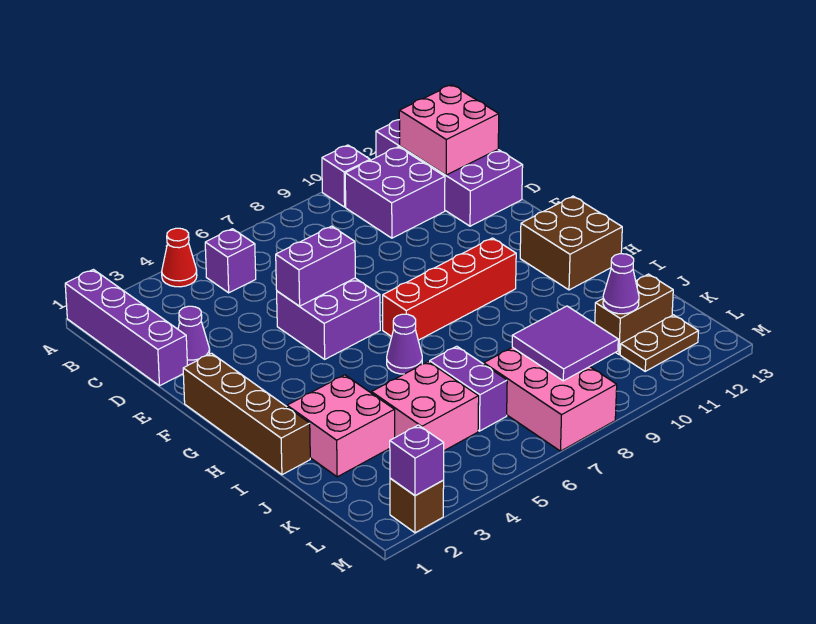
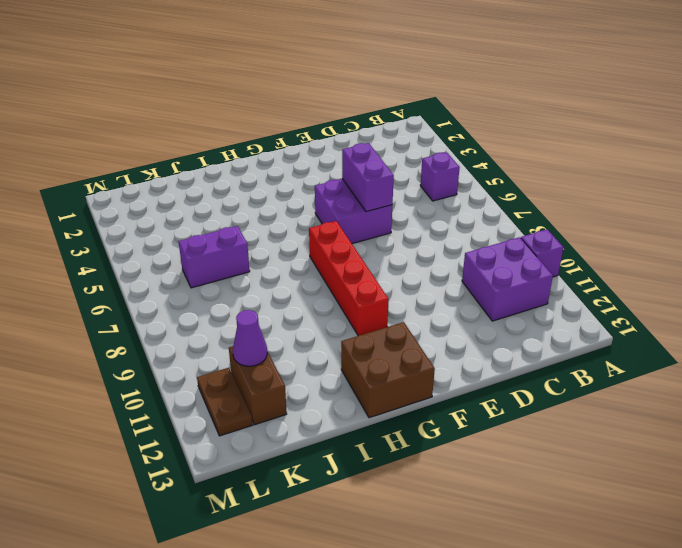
none -> purple brick A1:D1 level 1
none -> red cone A4 level 1
none -> purple brick A12:D13 level 1

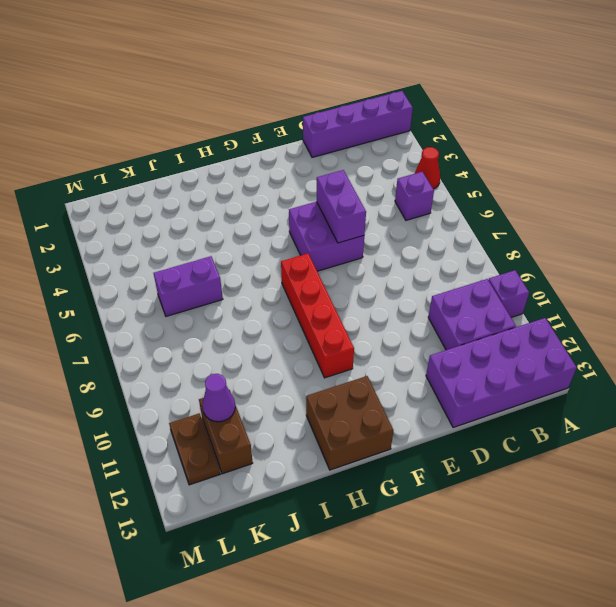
none -> purple cone D2 level 1
none -> brown brick F1:I1 level 1
none -> purple cone H6 level 1

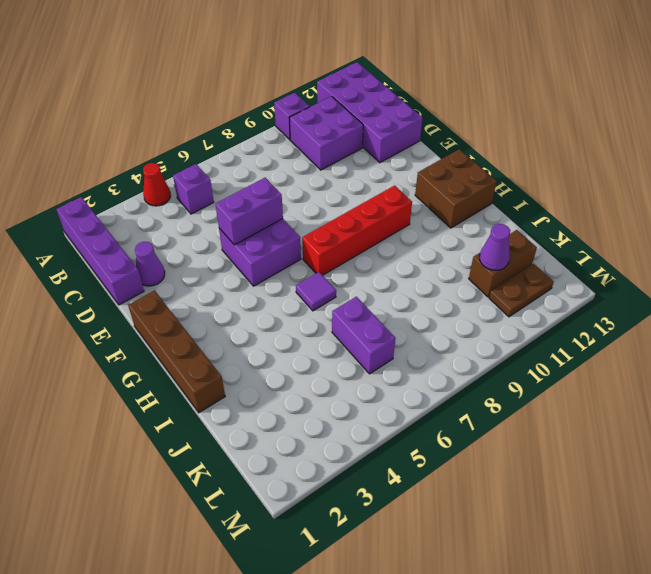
purple tile H6 level 1 -> purple cone H6 level 1
none -> pink brick I2:J3 level 1
none -> pink brick J4:K5 level 1
none -> pink brick K7:M8 level 1

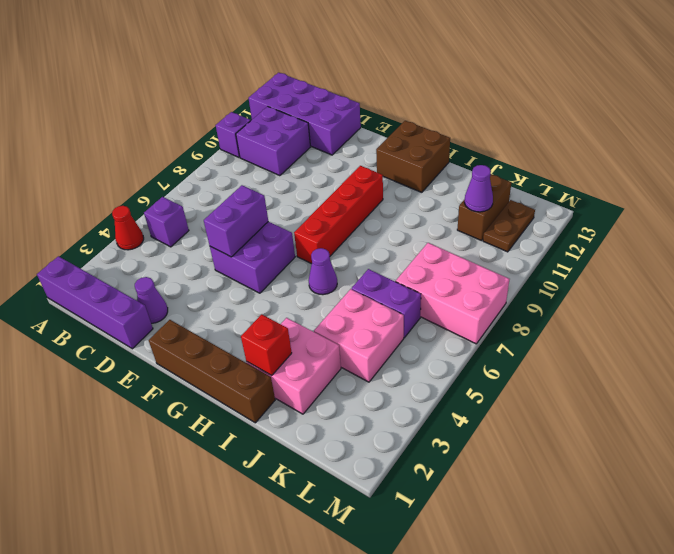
red brick I2 level 2 -> none
none -> brown brick M2 level 1
none -> pink brick B12:C13 level 2
none -> purple tile K8:L9 level 2

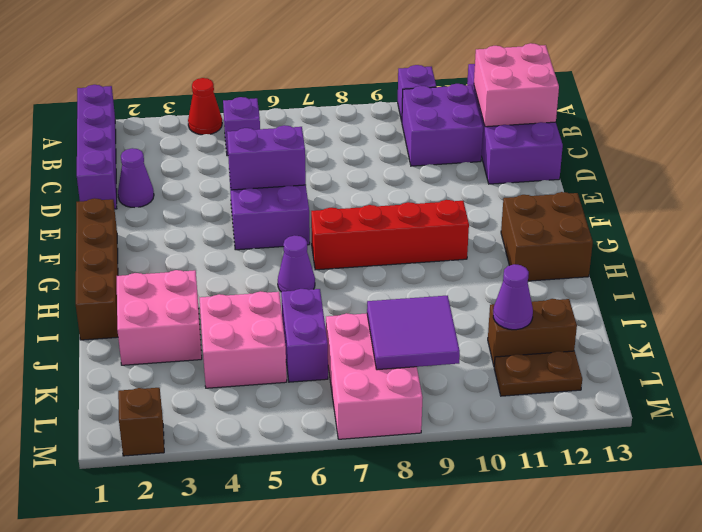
none -> purple brick M2 level 2

